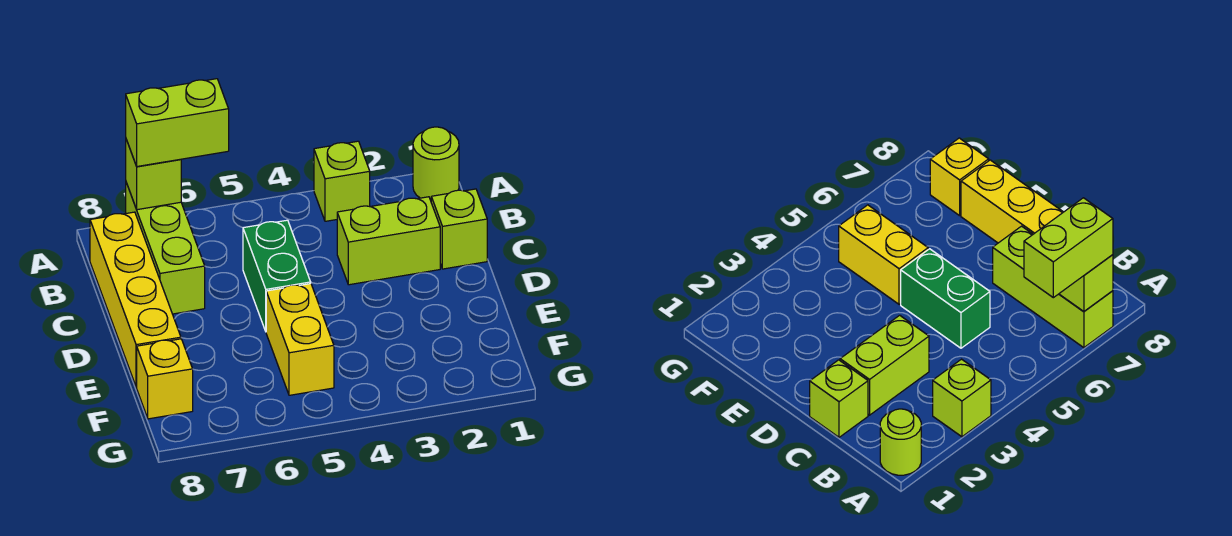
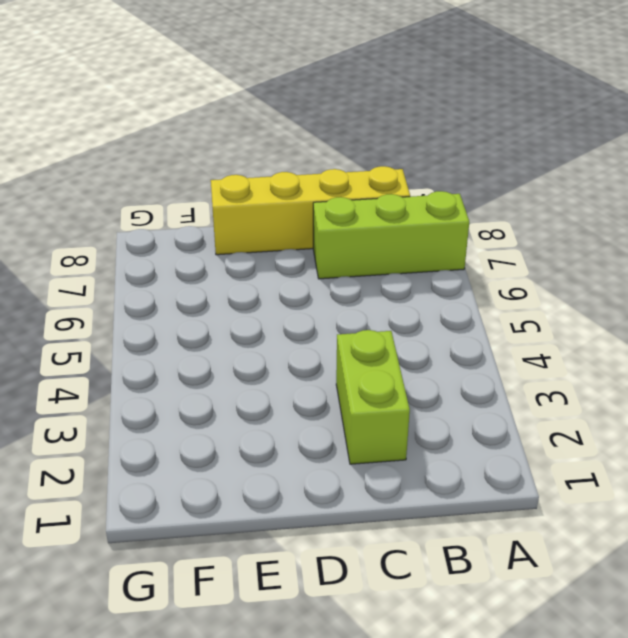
none -> lime round brick A1 level 1
none -> lime brick A3 level 1

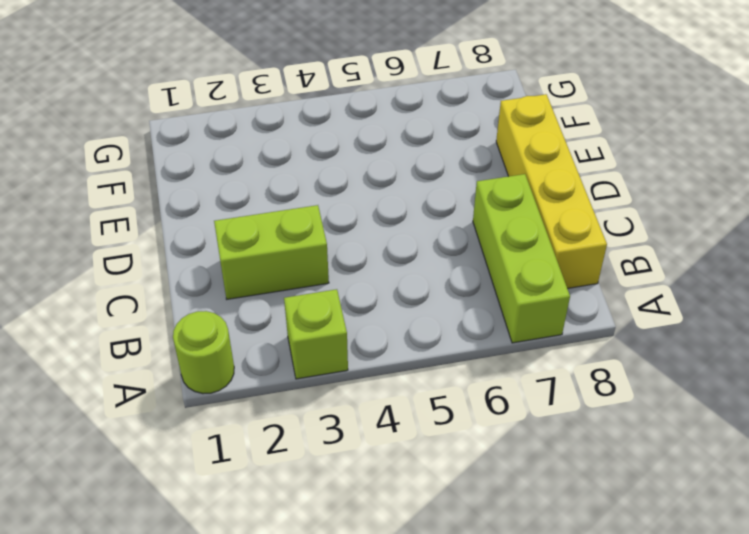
none -> lime brick C1 level 1
none -> green brick C5:D5 level 1

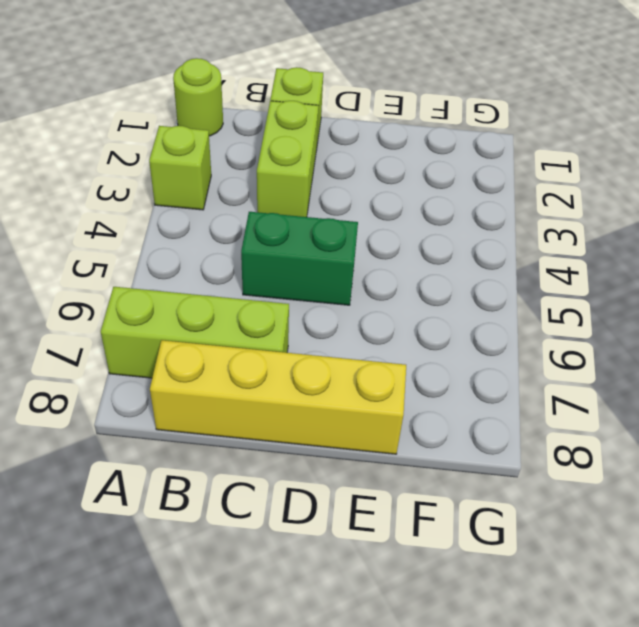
none -> yellow brick E5:F5 level 1
none -> yellow brick F8 level 1

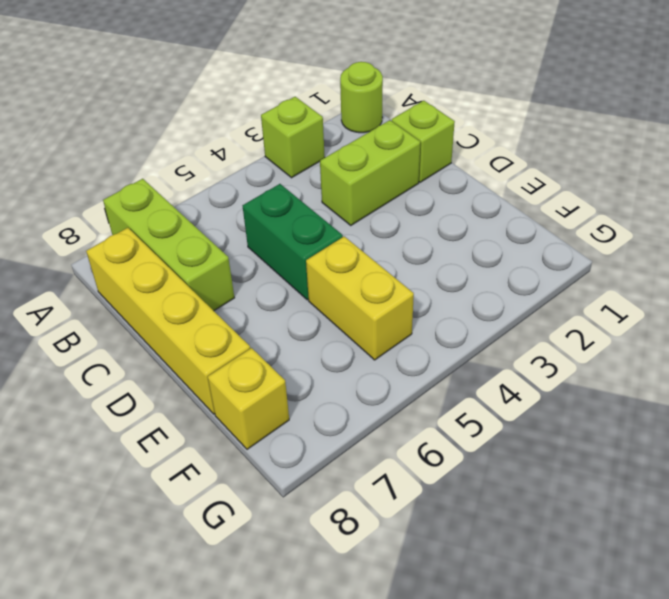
none -> lime brick A7 level 2
none -> lime brick A6:A7 level 3

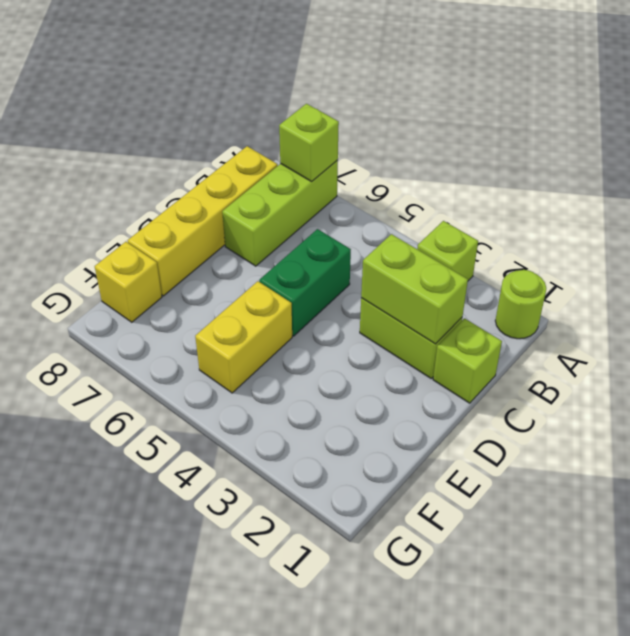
lime brick C2:C3 level 2 -> lime brick A6:A7 level 3

